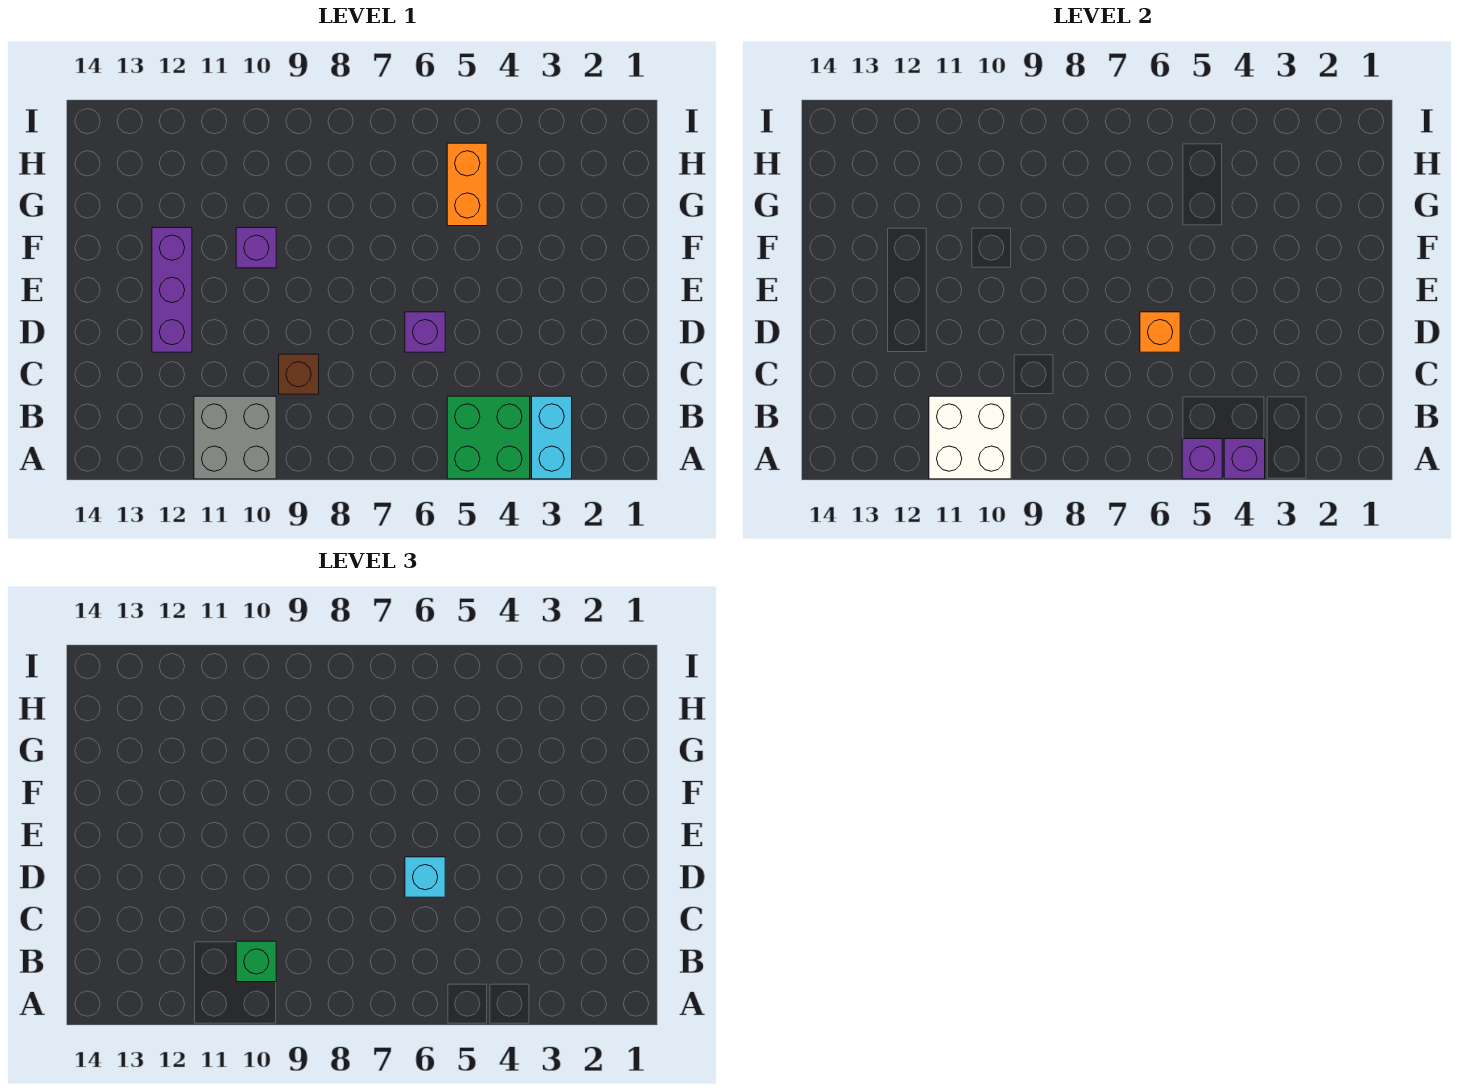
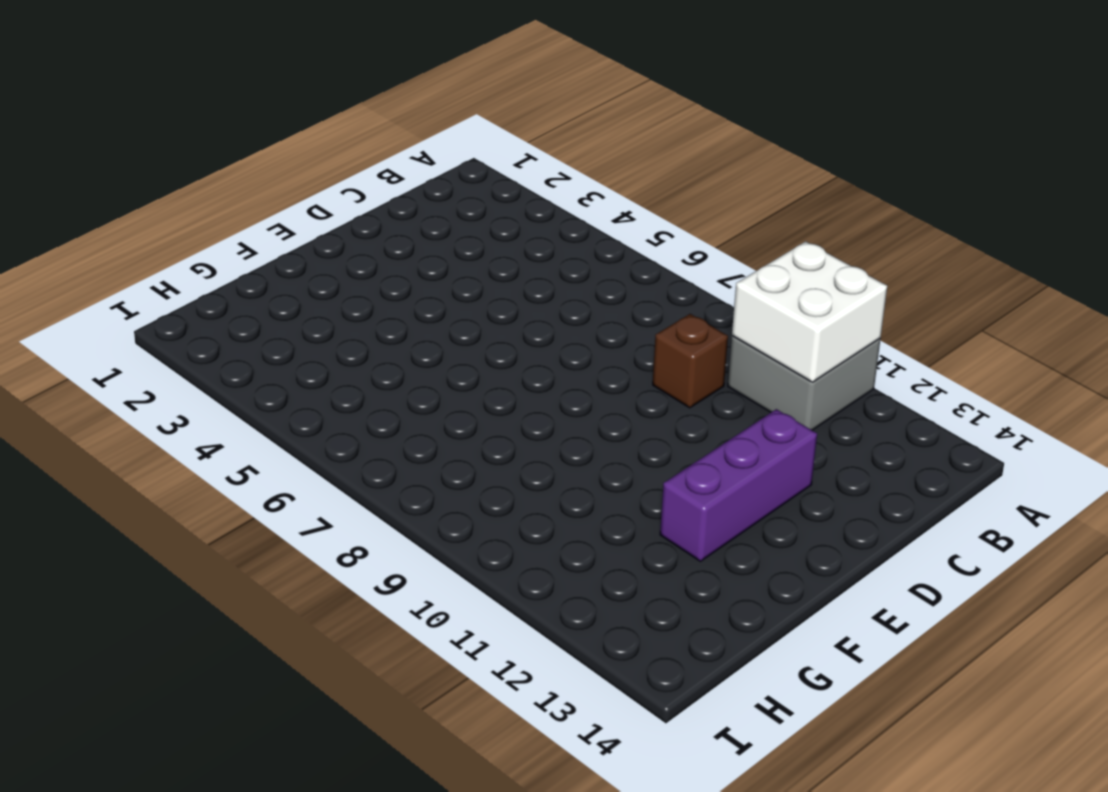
none -> cyan brick A3:B3 level 1
none -> green brick A4:B5 level 1
none -> purple brick D6 level 1

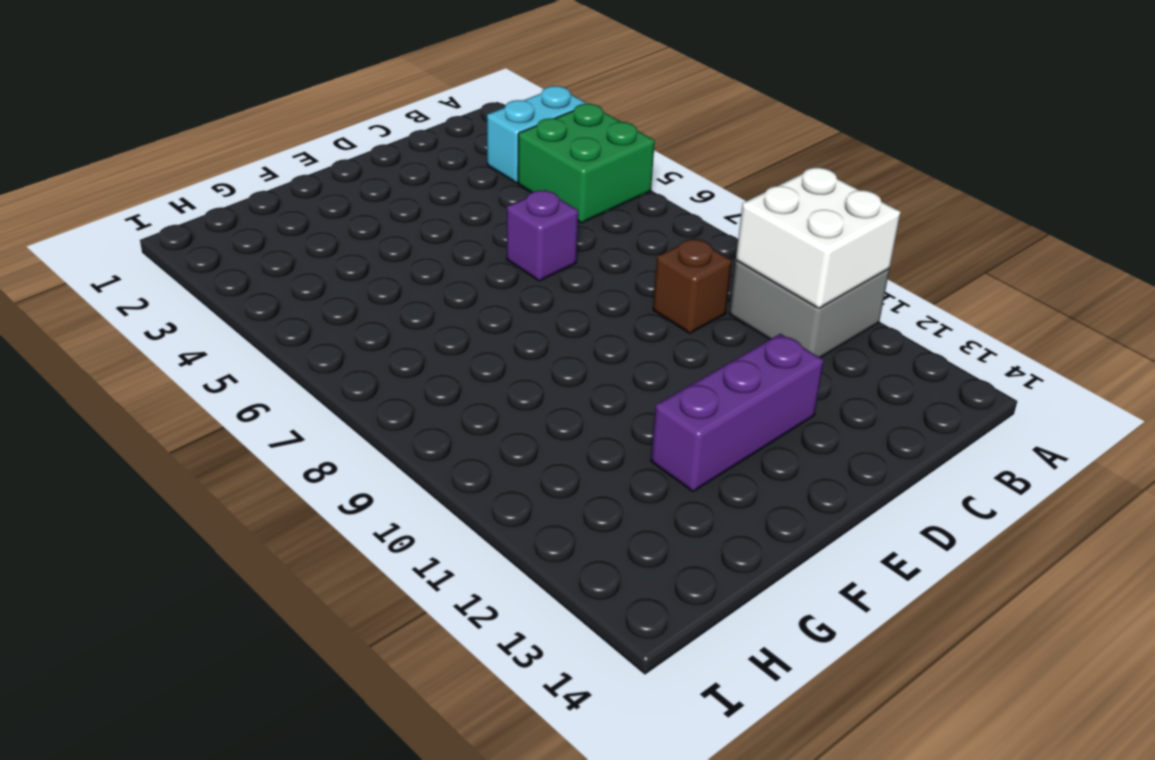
none -> purple brick F10 level 1
none -> orange brick G5:H5 level 1
none -> purple brick A4 level 2

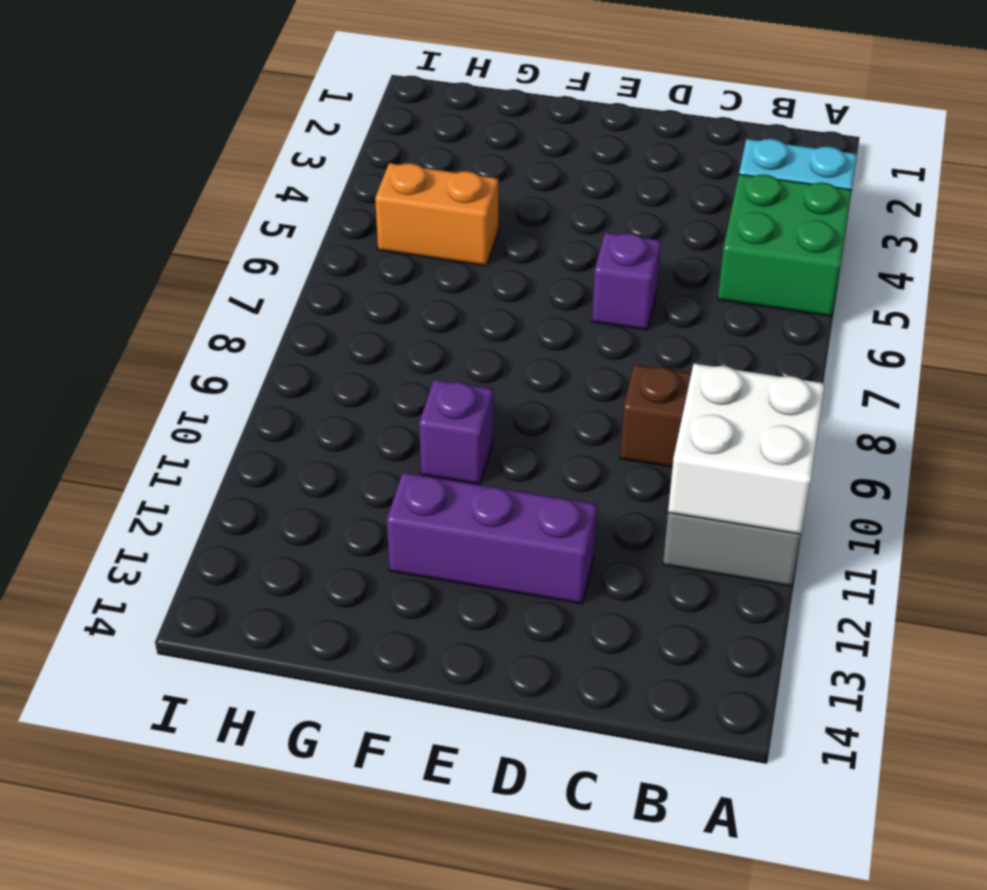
none -> purple brick A4 level 2
none -> purple brick A5 level 2
none -> orange brick D6 level 2

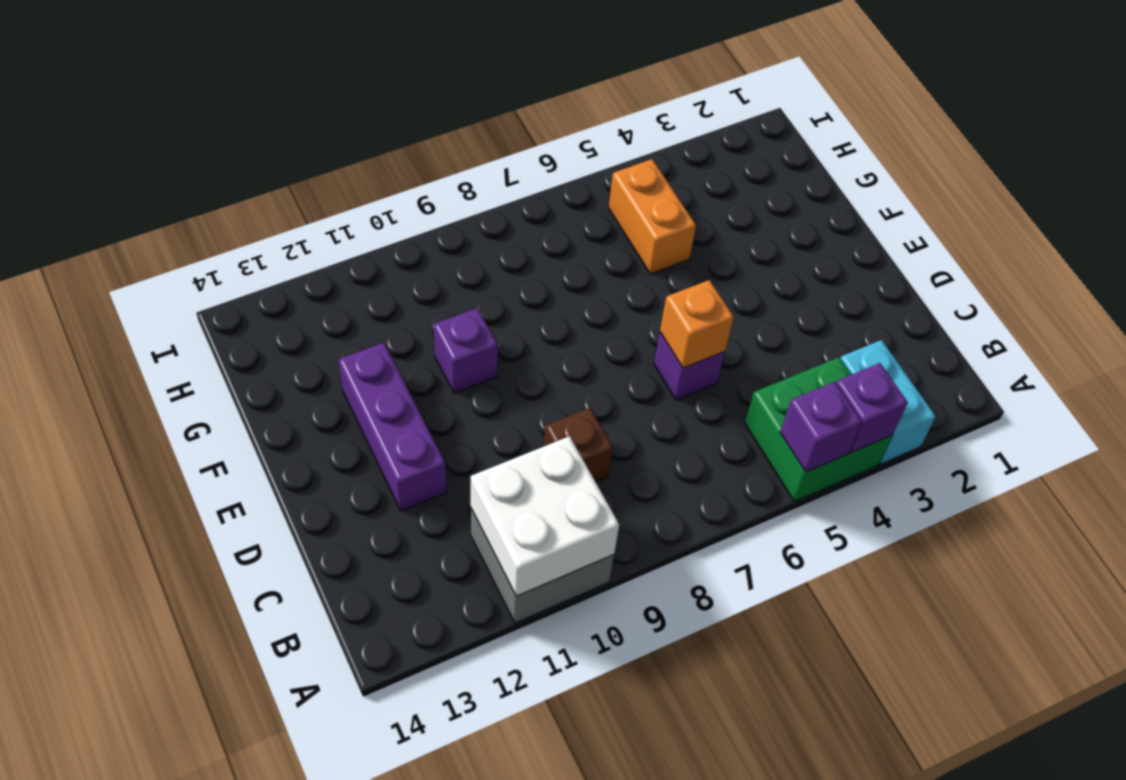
none -> green brick B10 level 3
none -> cyan brick D6 level 3

